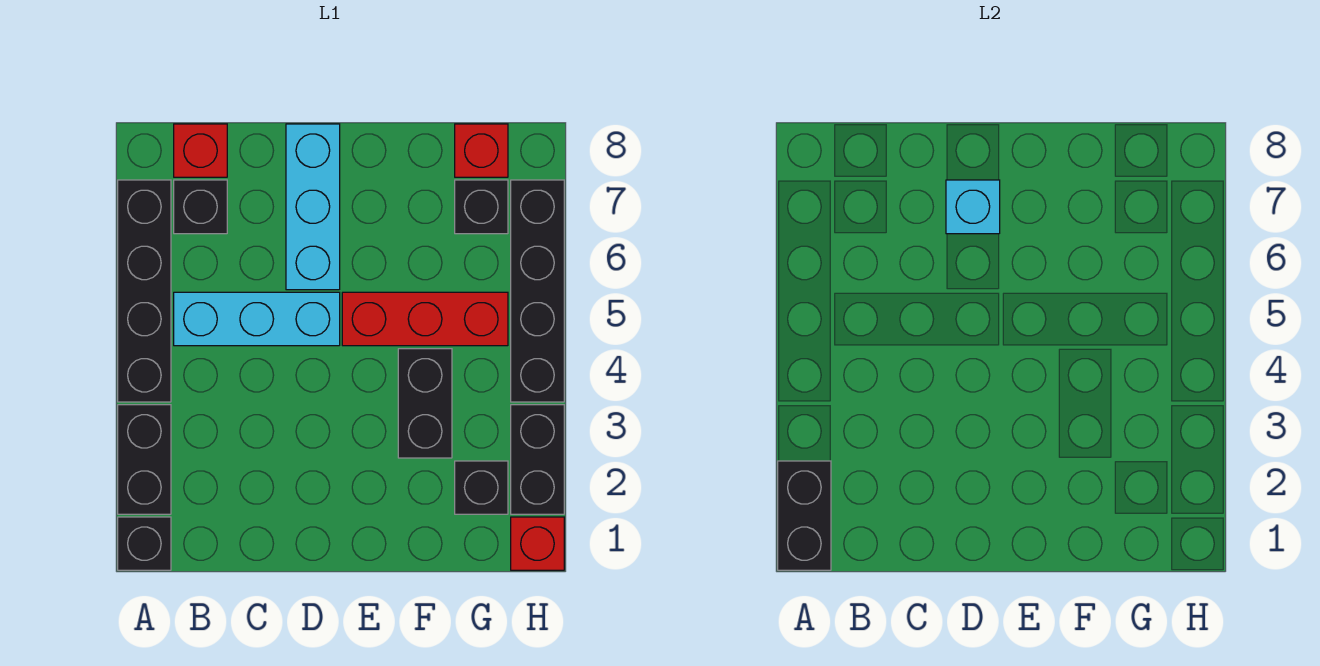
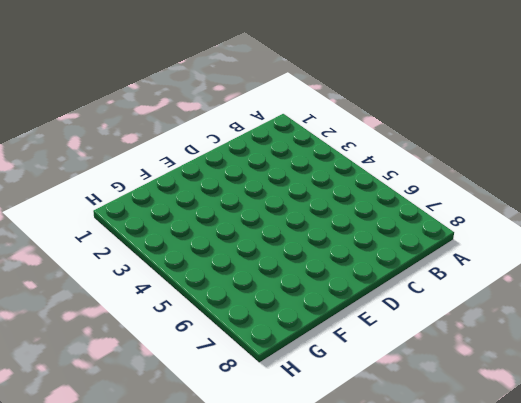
none -> black brick A1 level 1
none -> black brick A2:A3 level 1
none -> black brick A4:A7 level 1

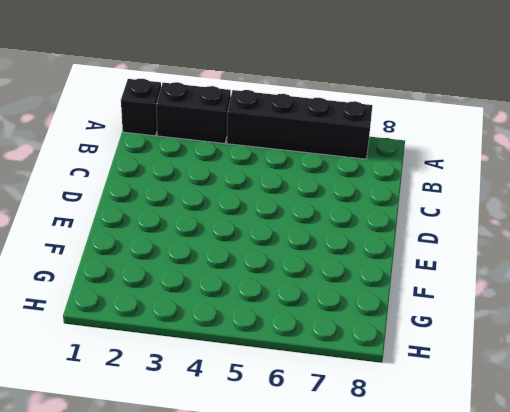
none -> cyan brick B5:D5 level 1
none -> black brick B7 level 1
none -> red brick B8 level 1

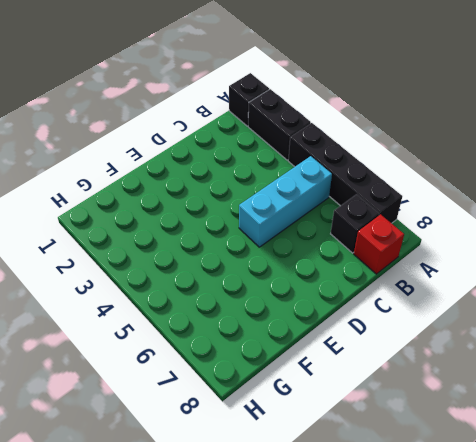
none -> cyan brick D6:D8 level 1
none -> red brick E5:G5 level 1
none -> black brick F3:F4 level 1

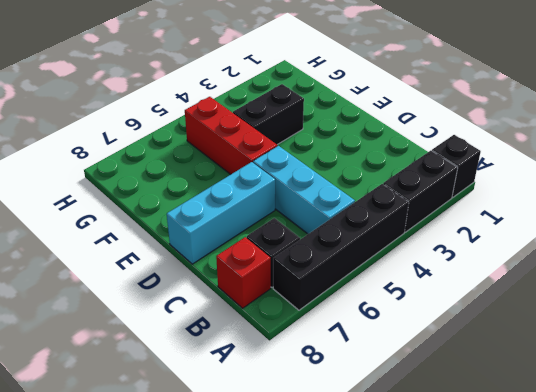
none -> black brick G2 level 1
none -> black brick G7 level 1
none -> red brick G8 level 1

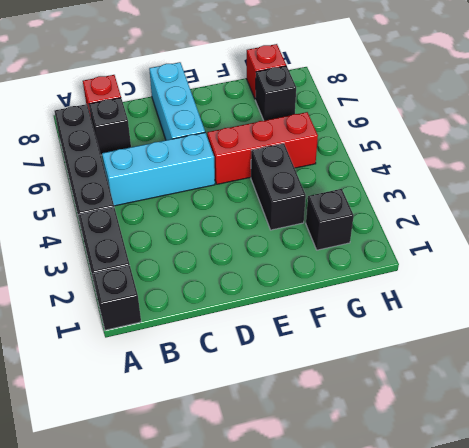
none -> red brick H1 level 1
none -> black brick H2:H3 level 1
none -> black brick H4:H7 level 1

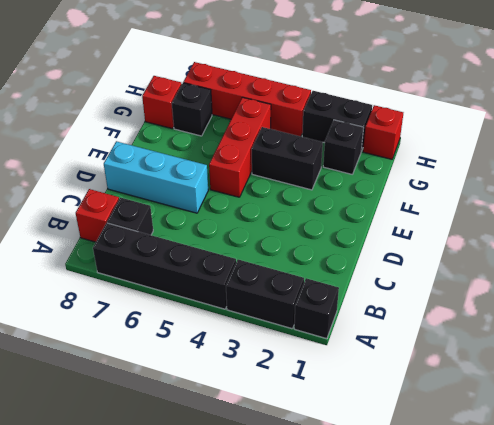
red brick H4:H7 level 1 -> black brick H4:H7 level 1
none -> cyan brick B5:D5 level 1
none -> black brick A1:A2 level 2
none -> cyan brick D7 level 2

